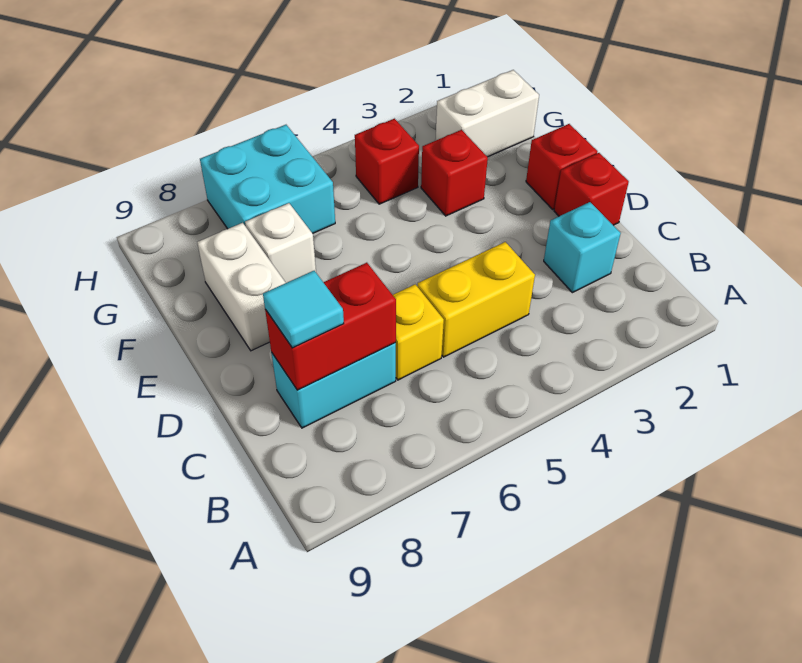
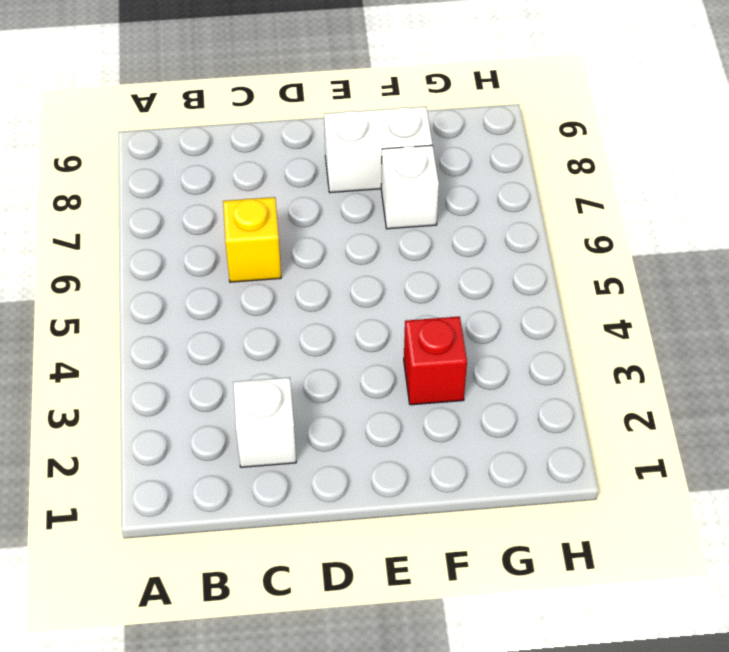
white brick C2 level 1 -> cyan brick C2 level 1
none -> yellow brick C4:C5 level 1
none -> cyan brick C7:C8 level 1
none -> red brick D1 level 1

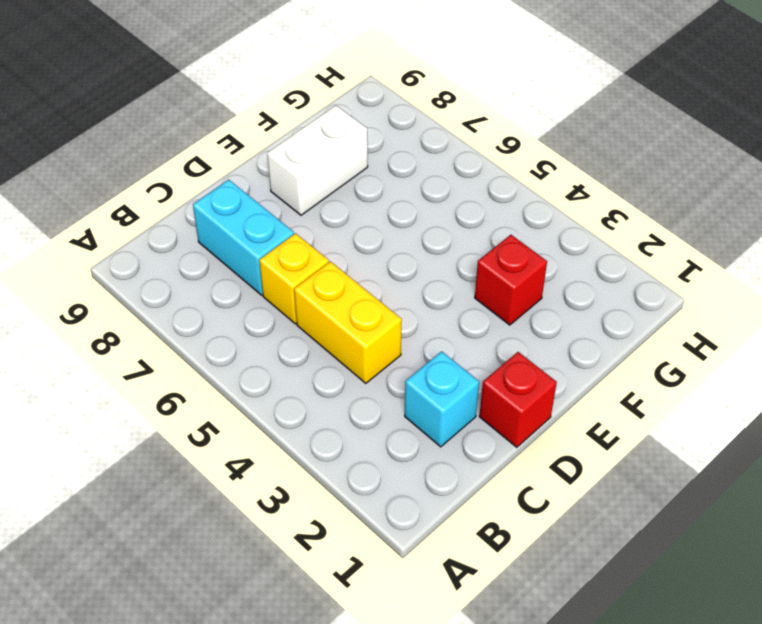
none -> red brick E1 level 1
none -> white brick F7 level 1
none -> white brick G1:G2 level 1

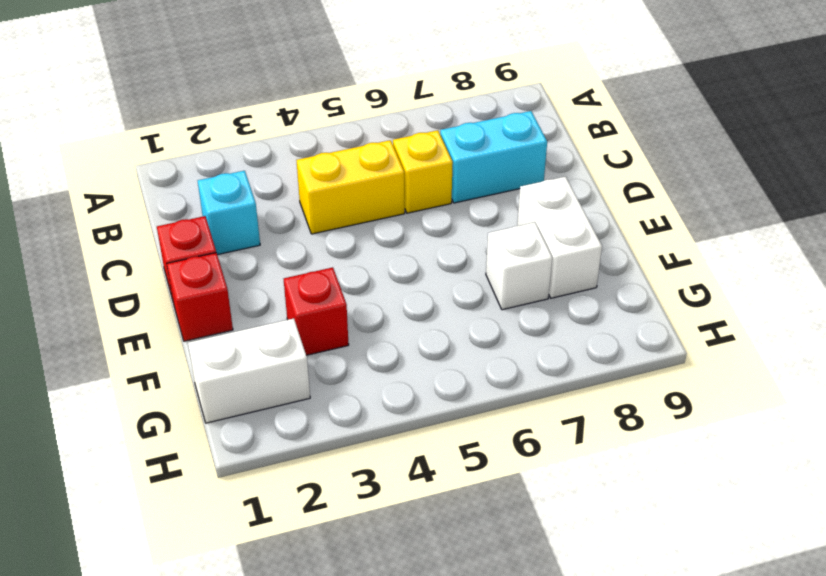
none -> red brick G4 level 1
none -> cyan brick G6:H7 level 1
none -> red brick C7:C8 level 2

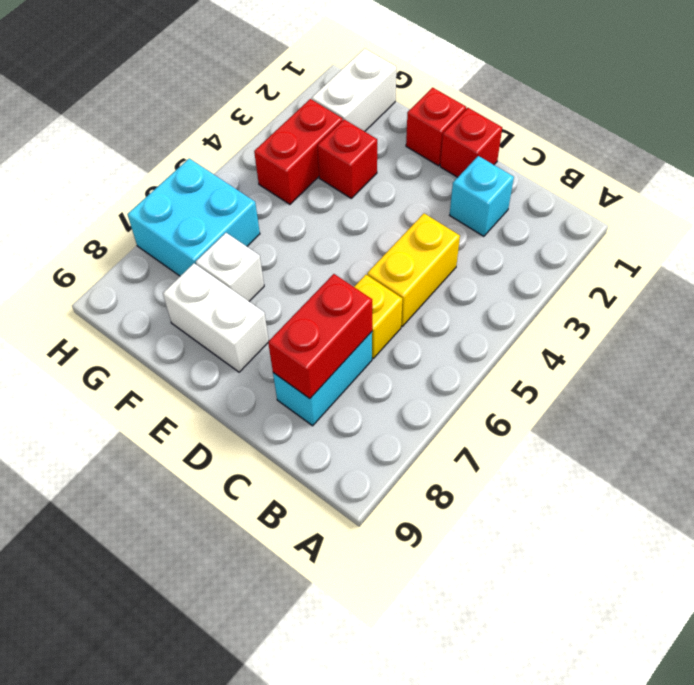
red brick G3:G4 level 1 -> red brick G4 level 1
none -> cyan tile C8 level 3

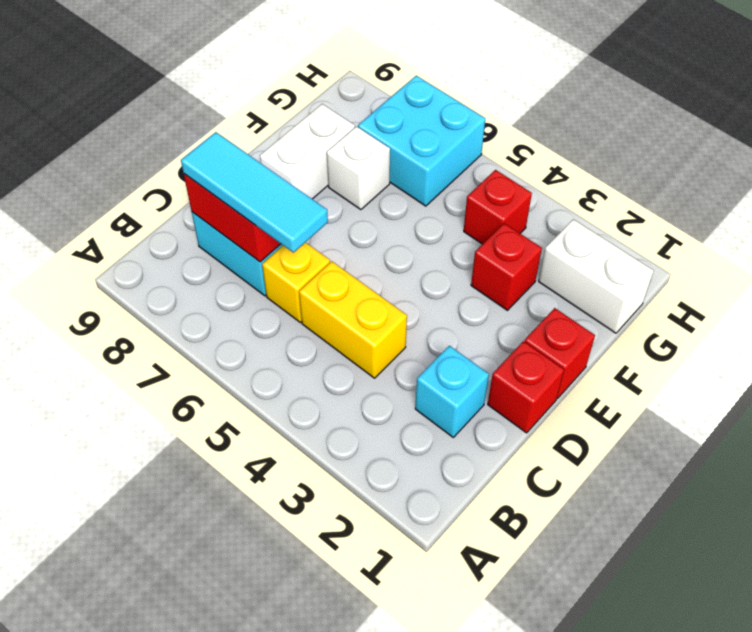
cyan tile C6:C8 level 3 -> cyan tile C8 level 3

